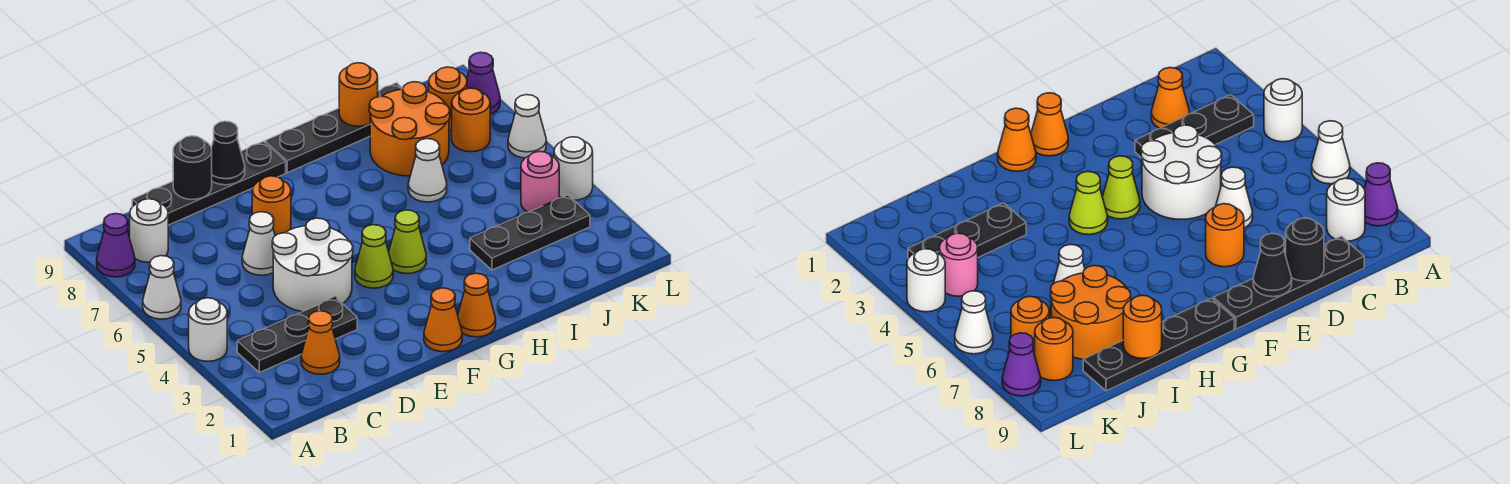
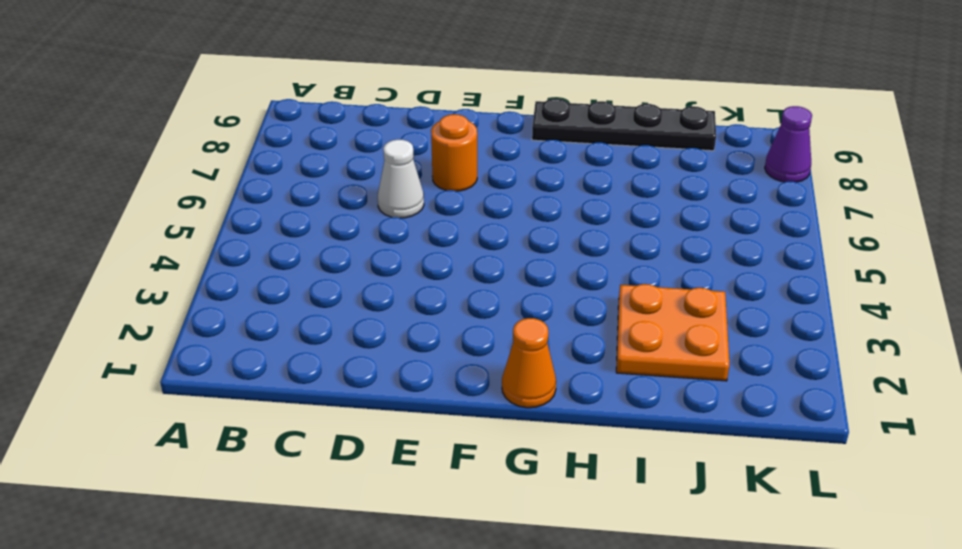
orange plate I2:J3 level 1 -> black plate I3:K3 level 1
none -> white round brick A4 level 1
none -> white cone A6 level 1
none -> purple cone A8 level 1

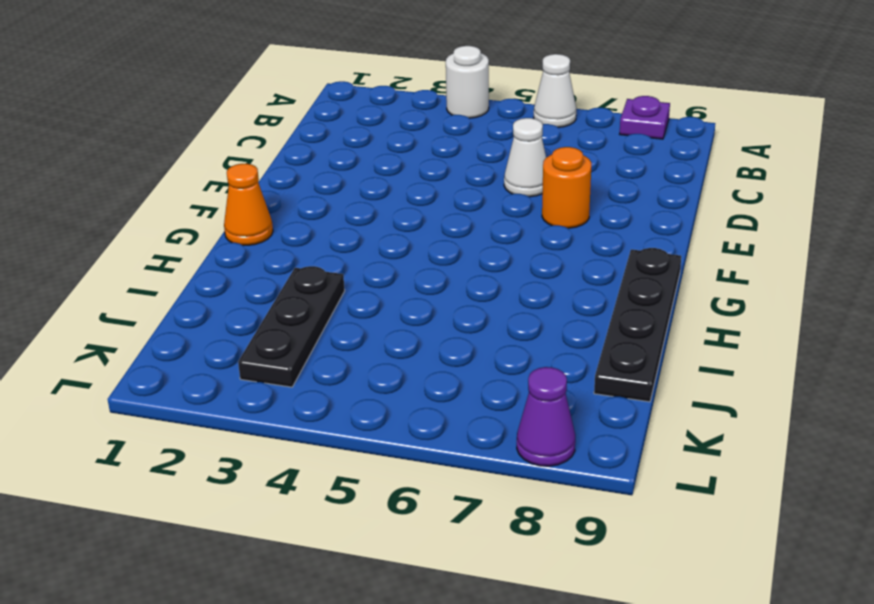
purple plate A8 level 1 -> purple cone A8 level 1
none -> black plate B3:D3 level 1
none -> white round brick B8 level 1
none -> orange cone C2 level 1

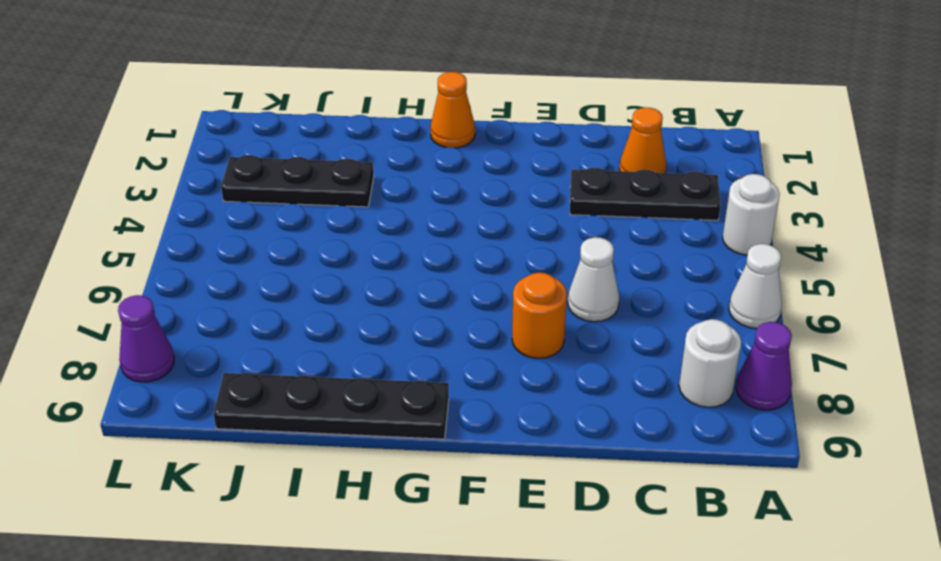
none -> black plate C9:F9 level 1
none -> white round brick D4:E5 level 1
none -> orange cone F1 level 1

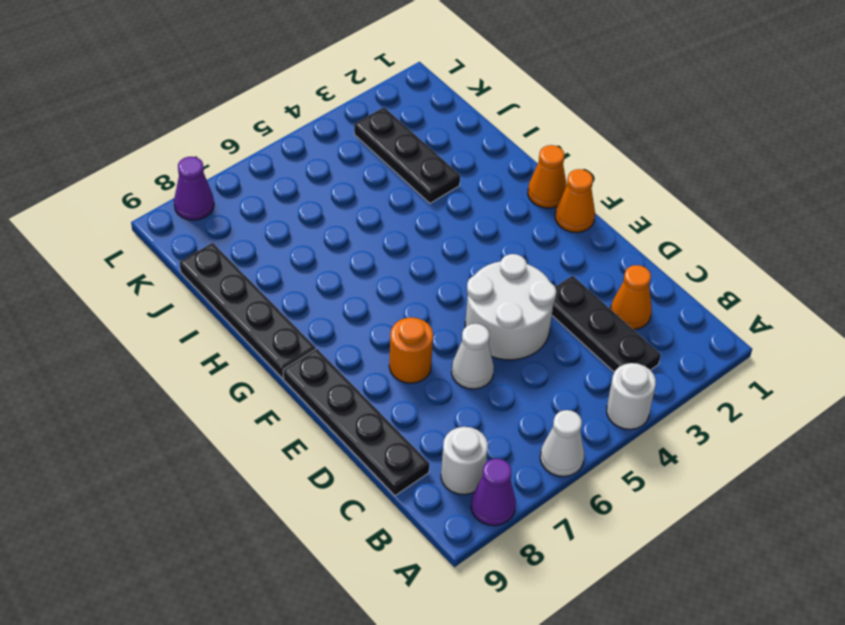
none -> lime cone F4 level 1
none -> lime cone G4 level 1
none -> white cone I6 level 1

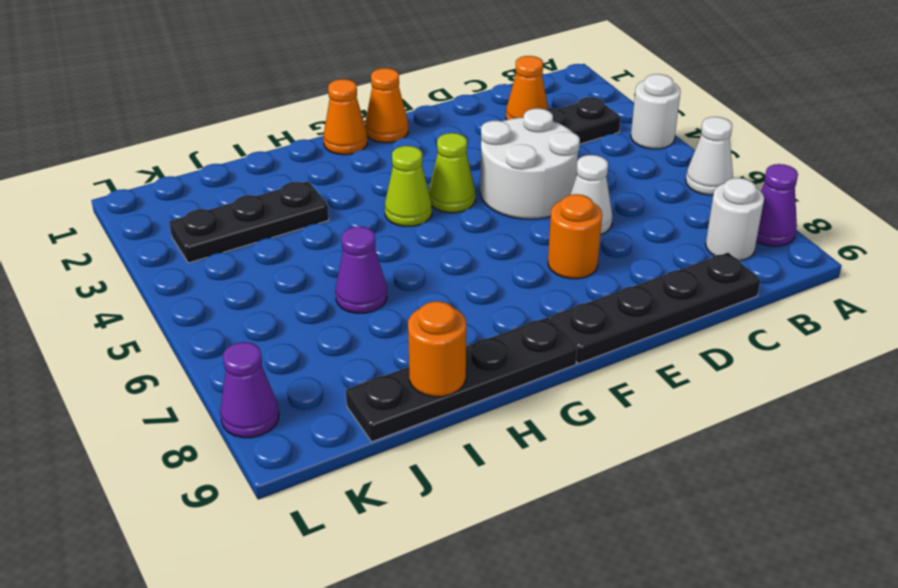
purple cone I6 level 1 -> white cone I6 level 1
none -> orange round brick I7:J8 level 1
none -> pink round brick K4 level 1
none -> orange round brick K7 level 1

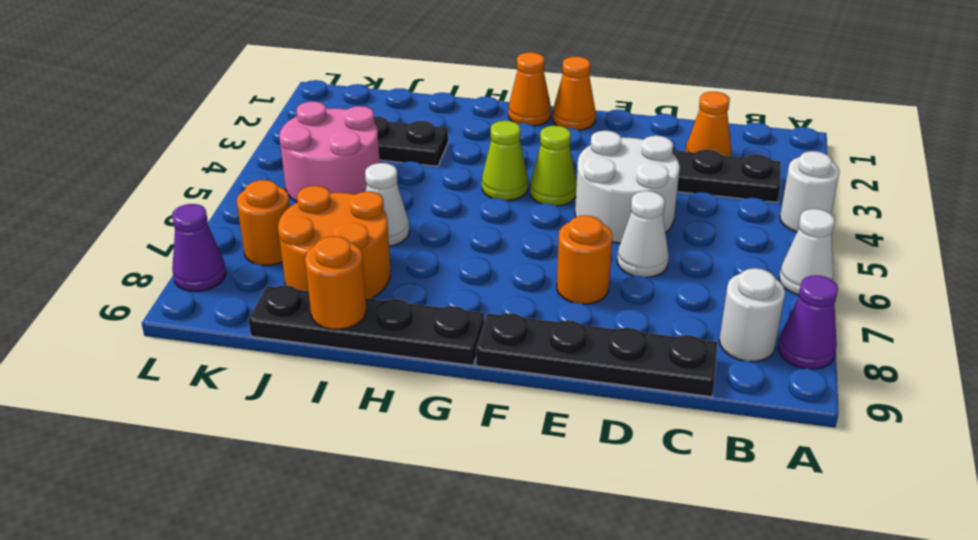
pink round brick J4:K5 level 1 -> pink round brick K4 level 1
none -> orange round brick K8 level 1
none -> white round brick L4 level 1
none -> white cone L6 level 1

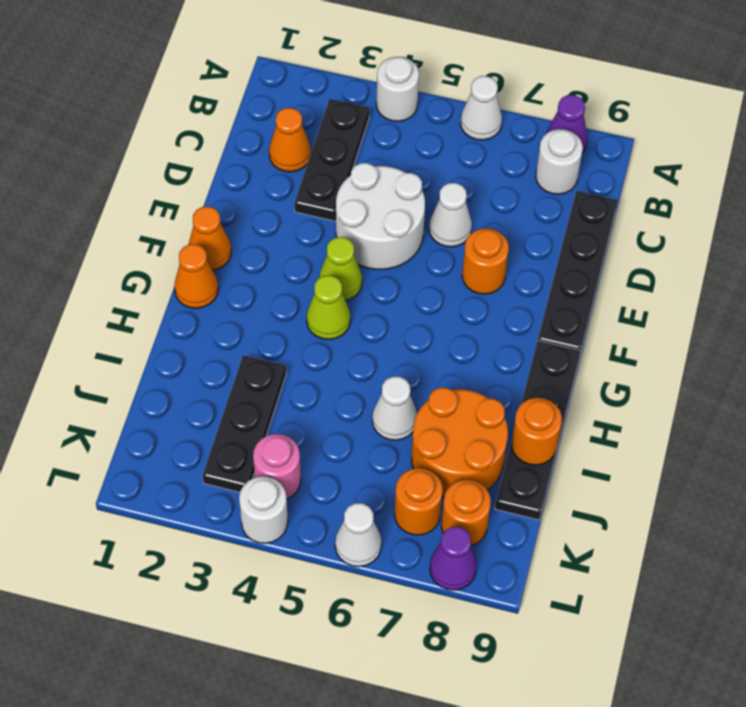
none -> black round brick D9 level 2
none -> black cone E9 level 2

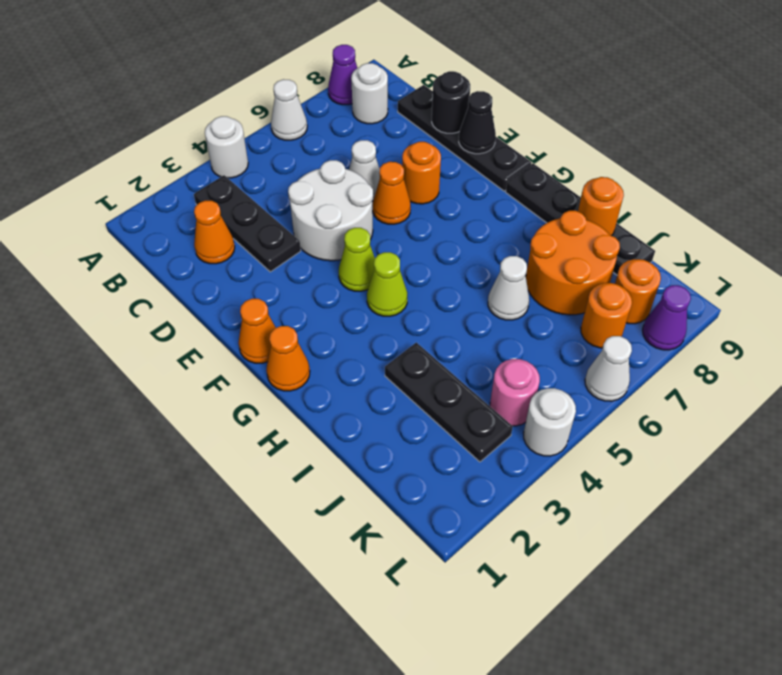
orange cone E6 level 1 -> none

